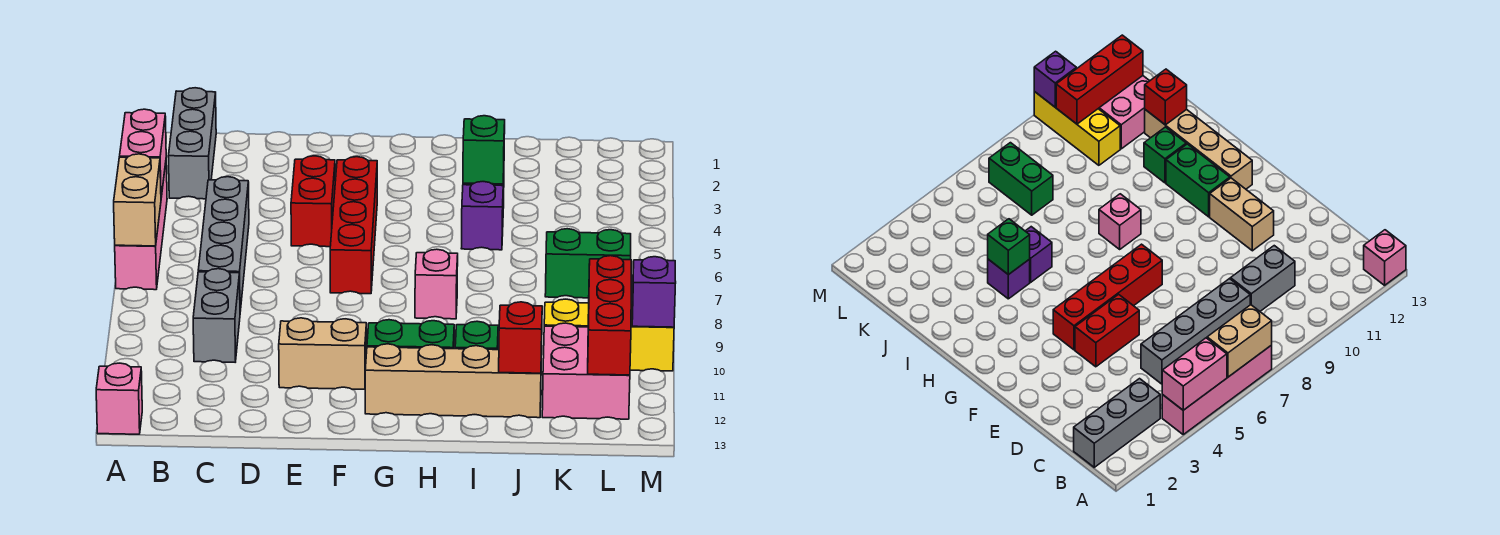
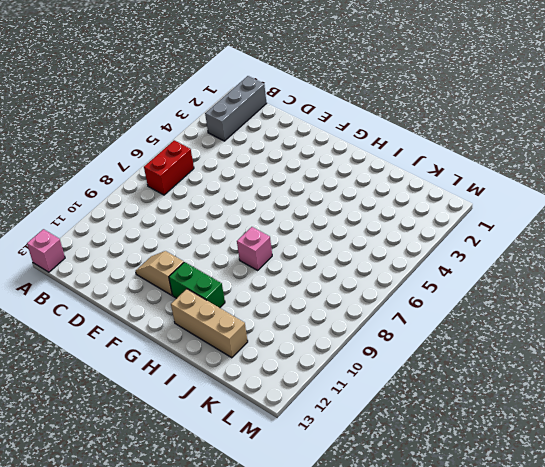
red brick B6:B7 level 1 -> red brick E4:E5 level 1
tan slope E11:F11 level 1 top F -> tan brick E11:F11 level 1
tan brick H12:J12 level 1 -> tan brick G12:J12 level 1
none -> pink brick A4:A7 level 1
none -> grey brick C5:C8 level 1
none -> grey brick C9:C10 level 1

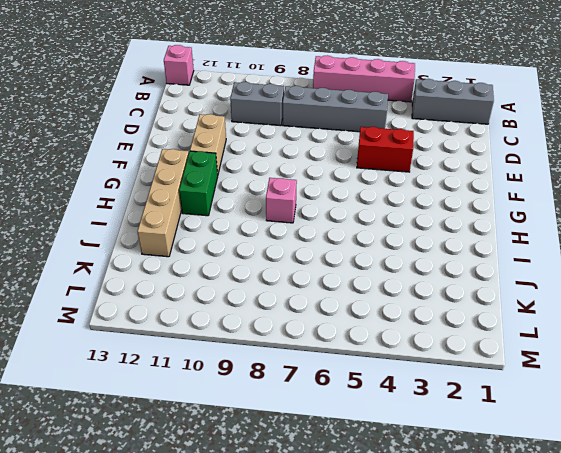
none -> red brick F4:F7 level 1
none -> purple brick I4 level 1
none -> purple brick I5 level 1

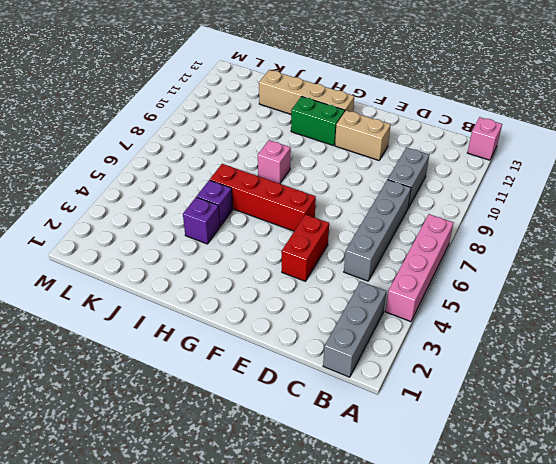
red brick F6:I6 level 1 -> red brick F4:F7 level 1
none -> green brick I11 level 1
none -> green brick K7:L7 level 1
none -> yellow brick K10:M10 level 1

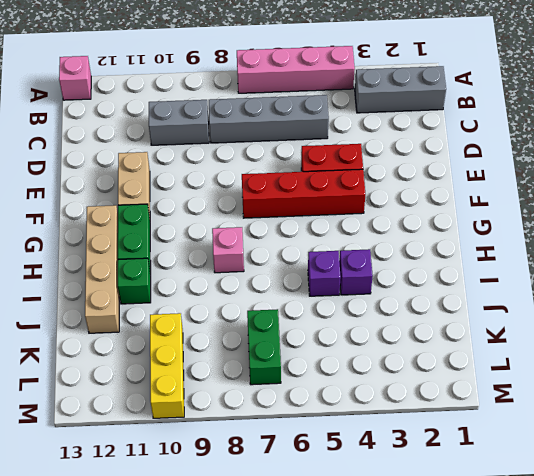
none -> pink brick K11:L12 level 1
none -> pink brick A4:A5 level 2
none -> tan brick A6:A7 level 2

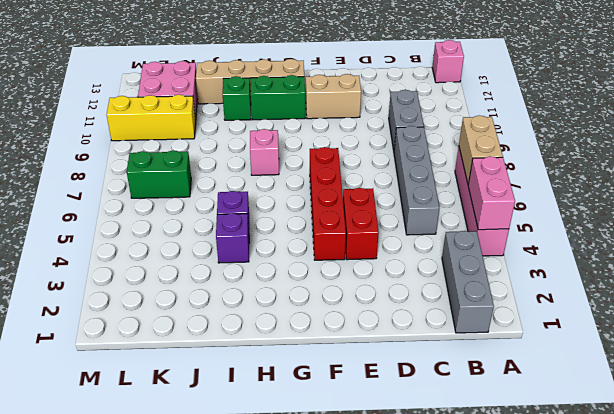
none -> green brick I4 level 2
none -> red brick J12 level 2
none -> red brick L10:L12 level 2

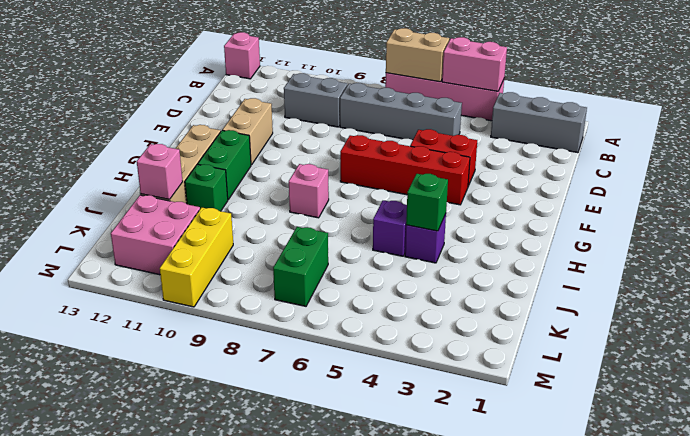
pink brick J12 level 2 -> red brick J12 level 2
none -> red brick L10:L12 level 2
none -> purple brick M10 level 2

